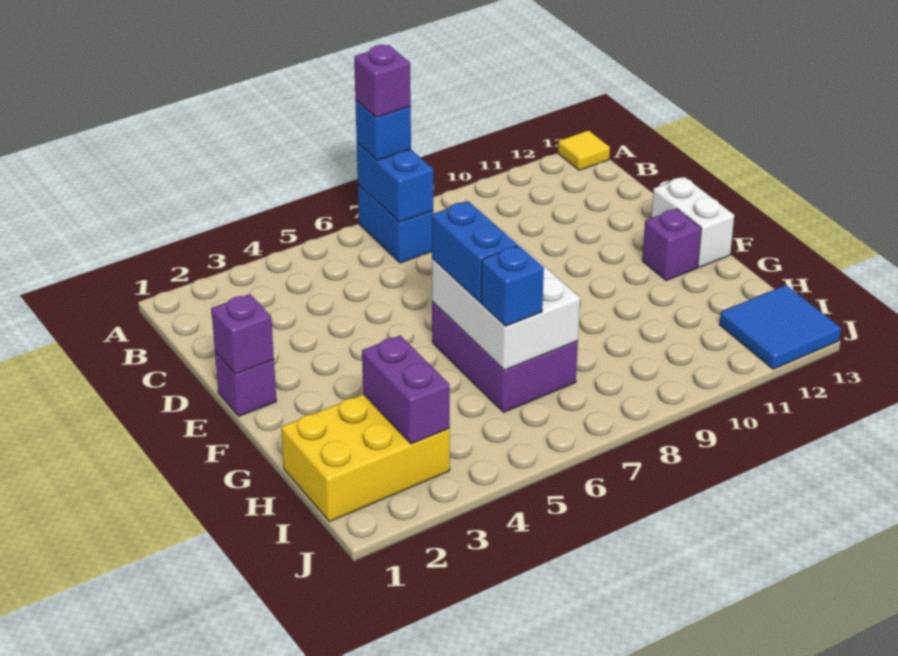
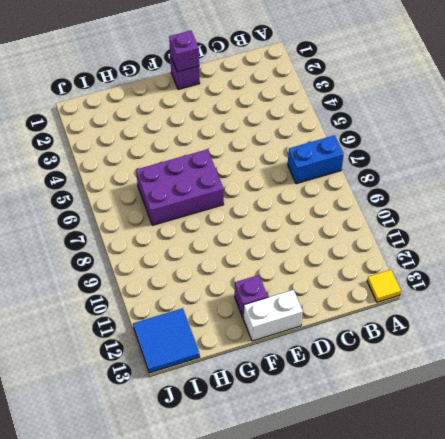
none -> yellow brick H1:I3 level 1
none -> blue brick A7:B7 level 2
none -> white brick F6:H7 level 2

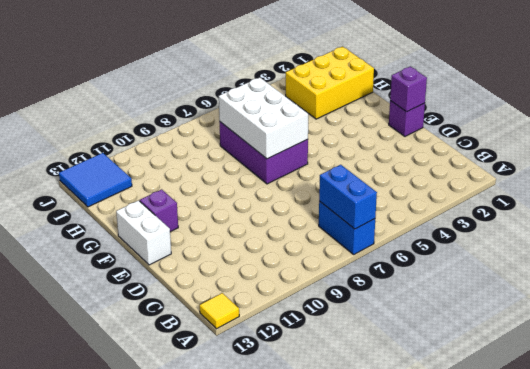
none -> purple brick H3:I3 level 2
none -> blue brick A7 level 3
none -> blue brick F6:G6 level 3

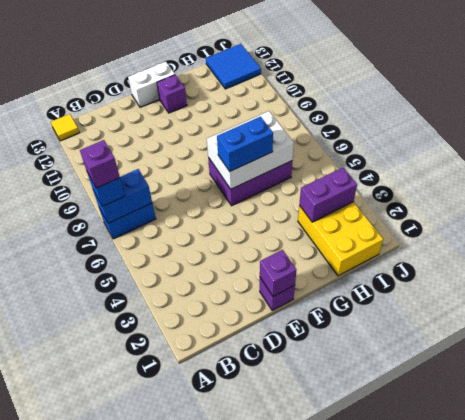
none -> blue brick H6 level 3

